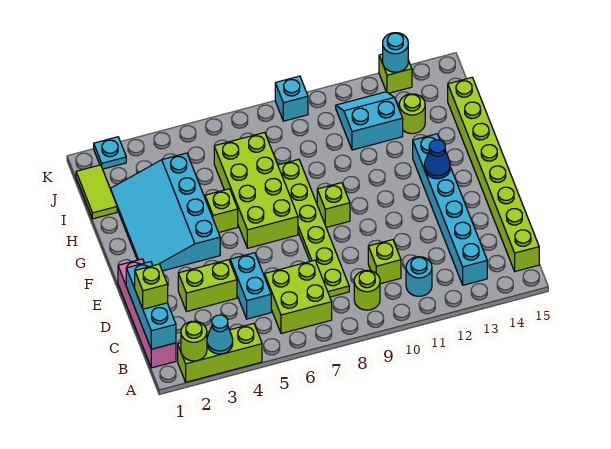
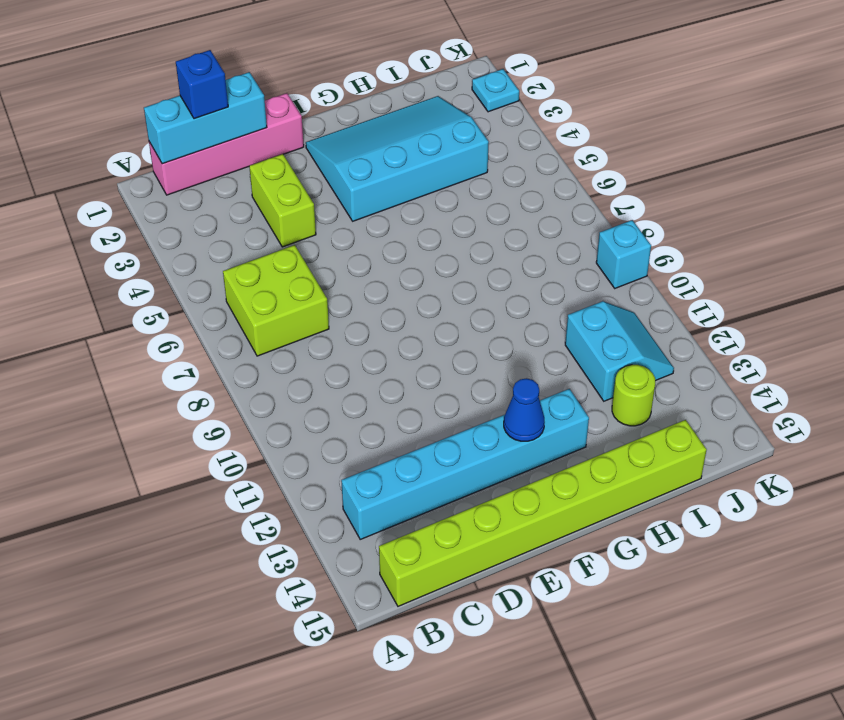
blue brick C1 level 3 -> lime brick C1 level 3
none -> lime brick A2:A4 level 1
none -> lime round brick B9 level 1
none -> cyan round brick B11 level 1

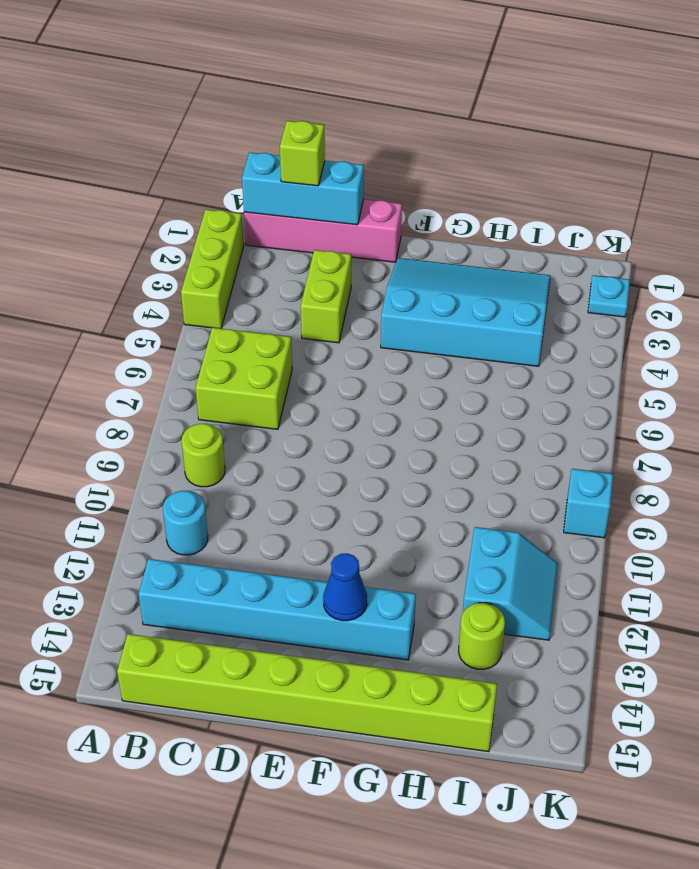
none -> cyan brick C5:D5 level 1
none -> lime plate C8:H8 level 1
none -> lime brick C10 level 1

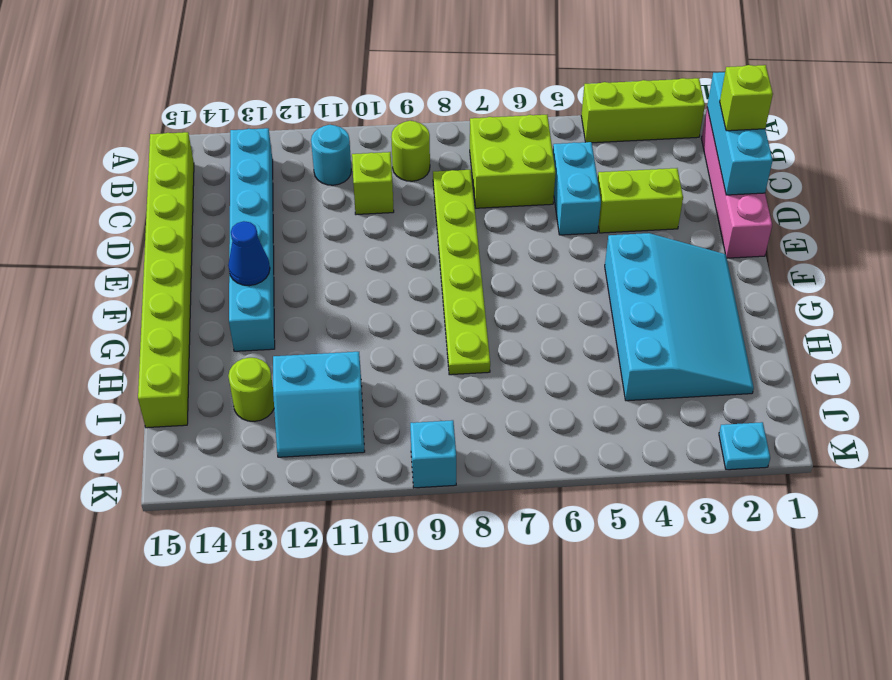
none -> lime brick F6:I7 level 1
none -> lime brick F9 level 1
none -> lime brick G5 level 1

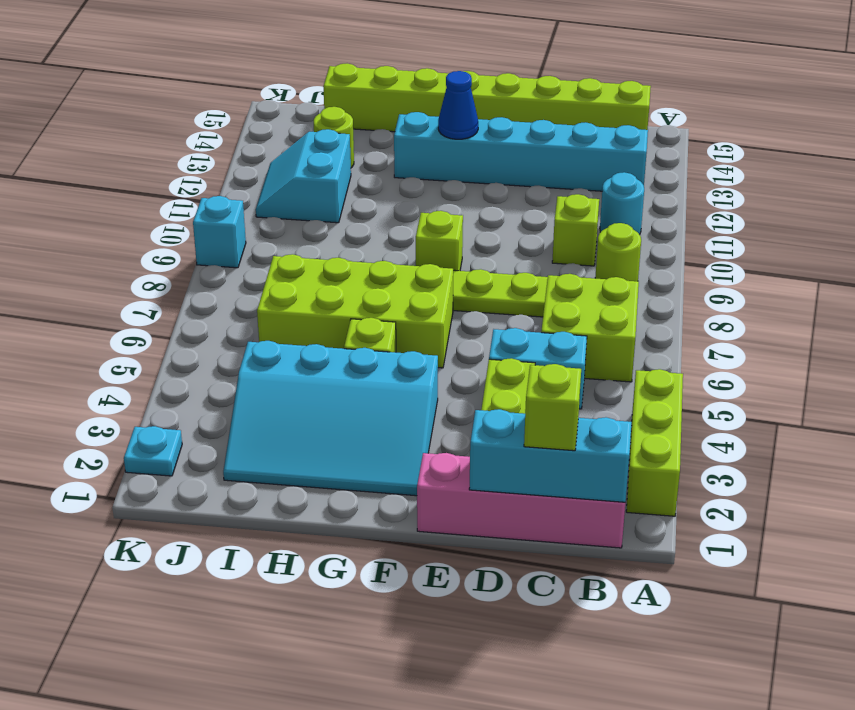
none -> lime tile I1:J1 level 1
none -> lime brick K13 level 1
none -> lime round brick A2 level 2

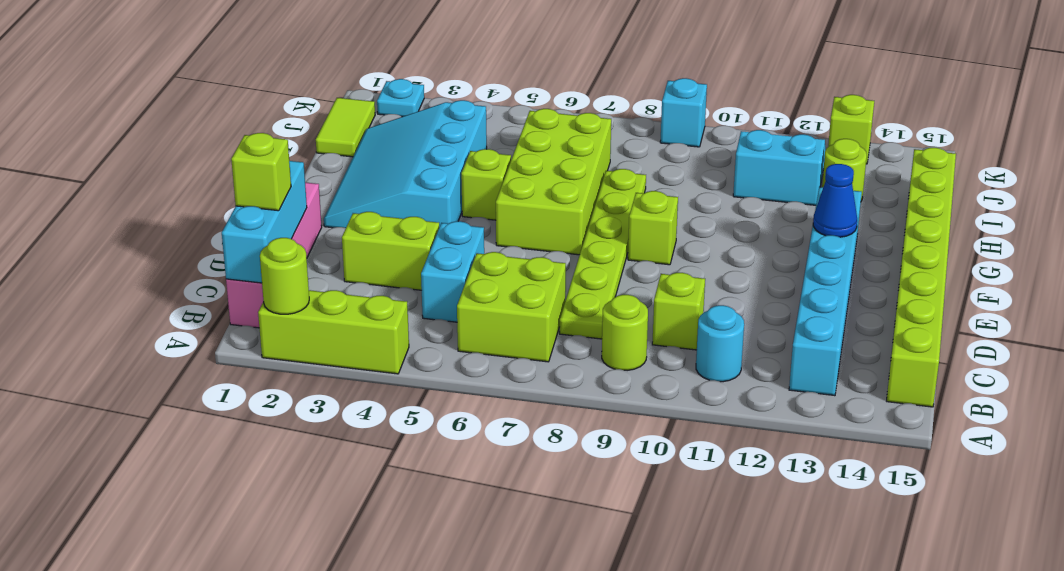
none -> cyan cone A3 level 2
none -> cyan round brick K13 level 2

